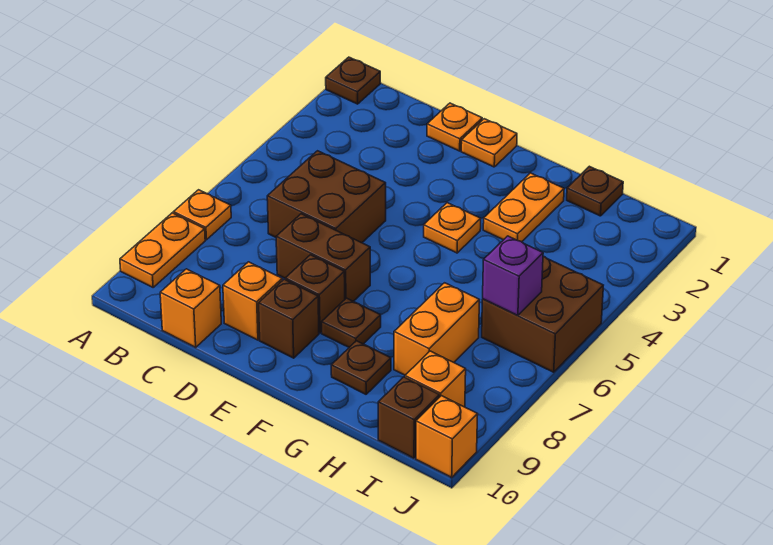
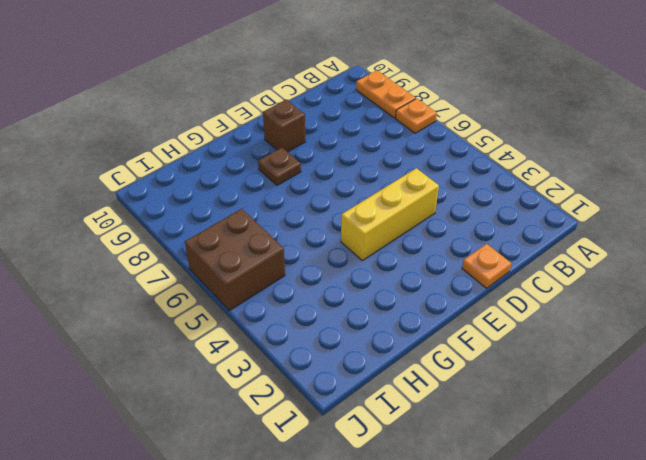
yellow brick D4:F4 level 1 -> orange plate F4 level 1
none -> brown plate A1 level 1
none -> brown brick C5:D6 level 1
none -> orange brick C10 level 1

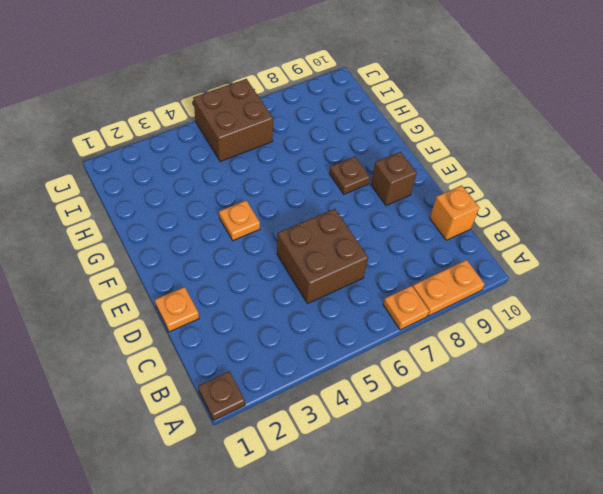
none -> brown brick D7:E7 level 1
none -> orange brick D9 level 1
none -> orange plate E1 level 1

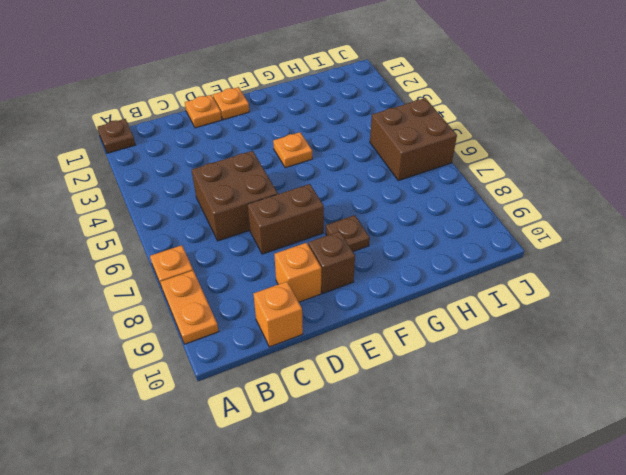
none -> brown brick E8 level 1
none -> orange plate G2:G3 level 1
none -> brown plate G9 level 1

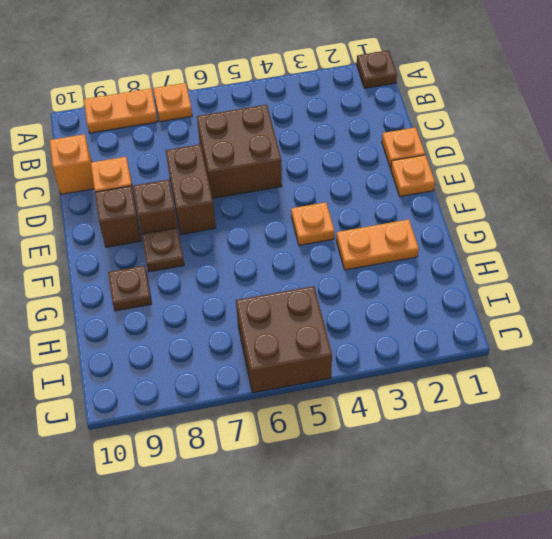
none -> brown plate H1 level 1
none -> orange brick H7:H8 level 1
none -> orange brick I9 level 1

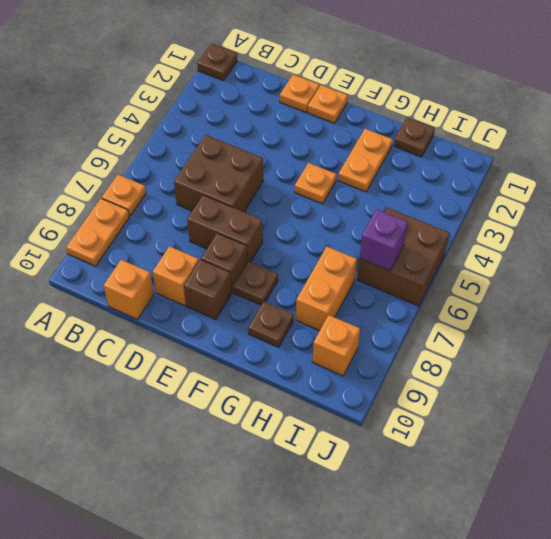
none -> brown brick I10 level 1
none -> orange brick J10 level 1

